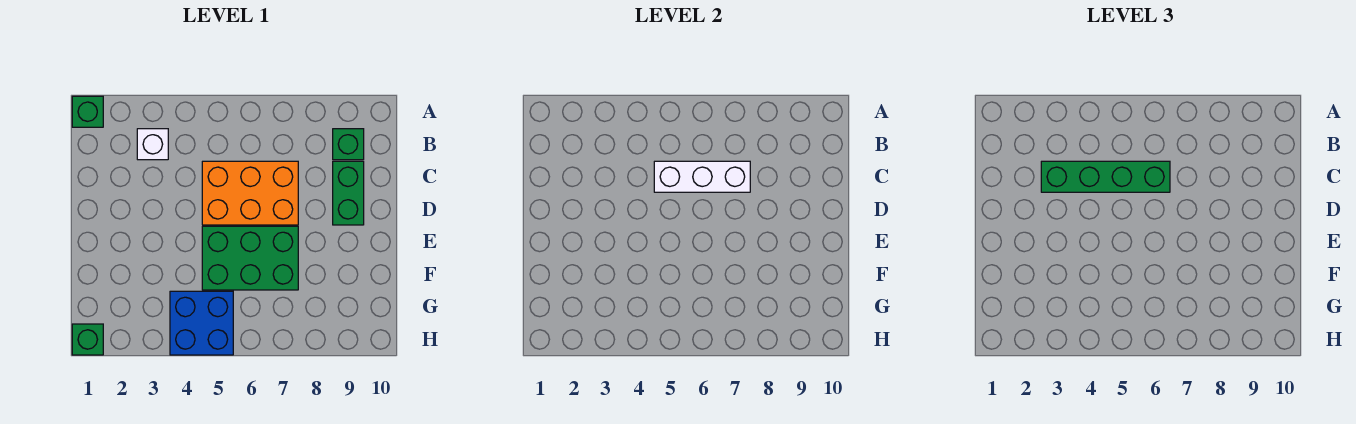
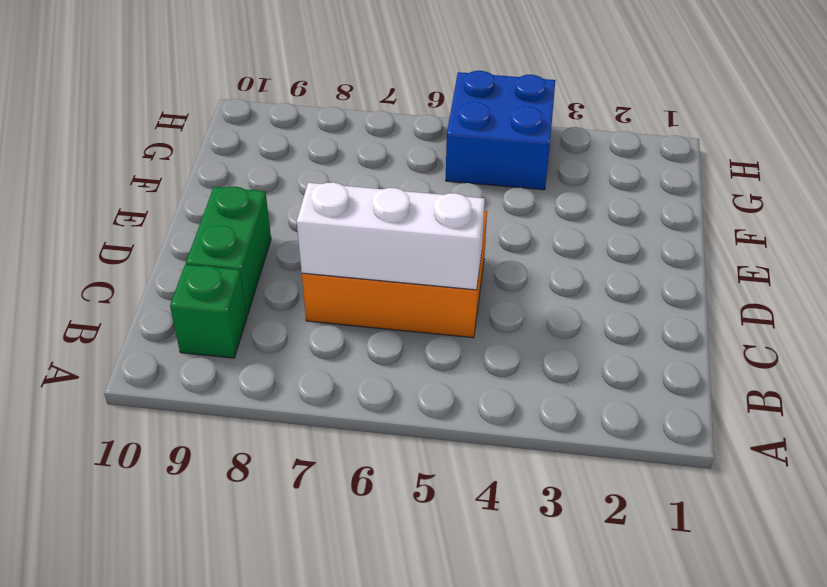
none -> green brick A1 level 1
none -> white brick B3 level 1

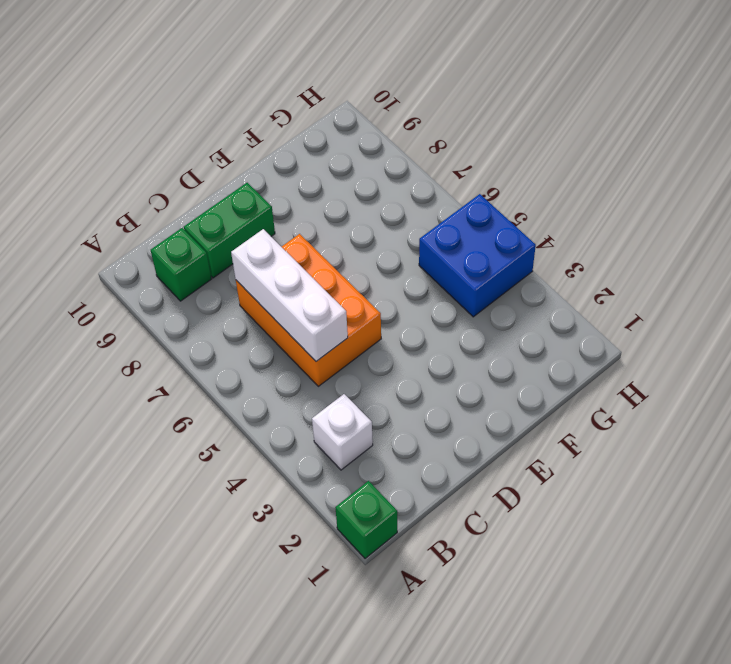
none -> green brick E5:F7 level 1
none -> green brick H1 level 1

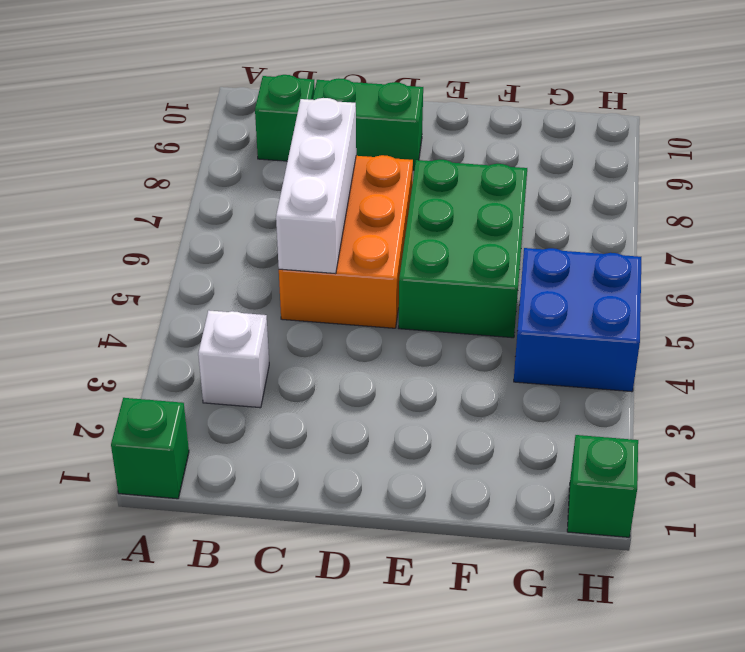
none -> green brick C3:C6 level 3

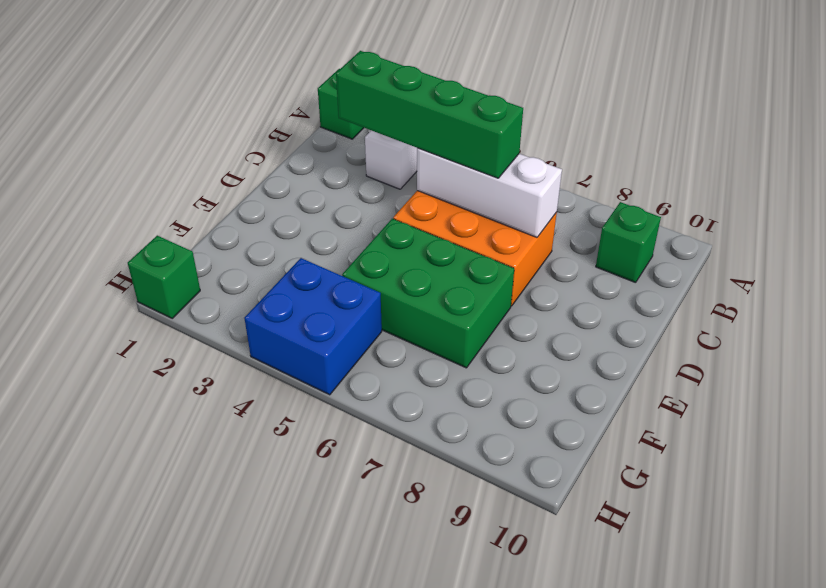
none -> green brick C9:D9 level 1

